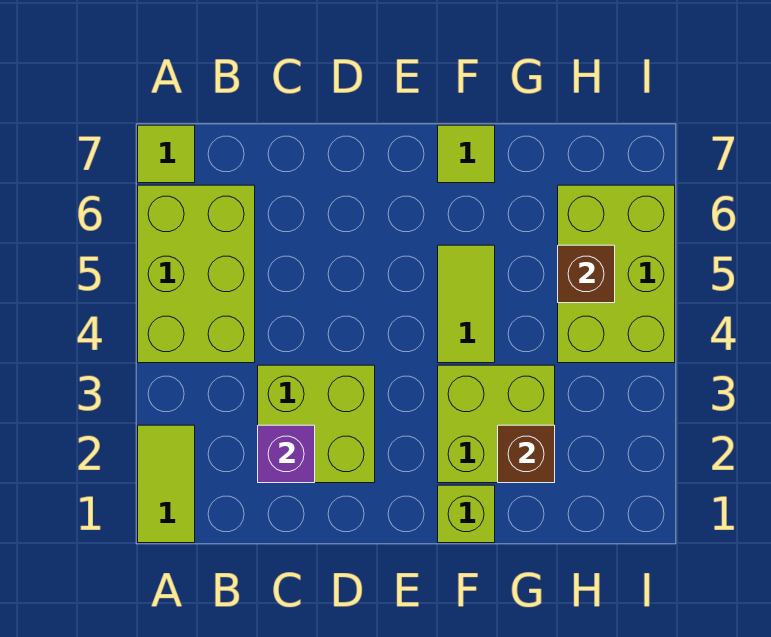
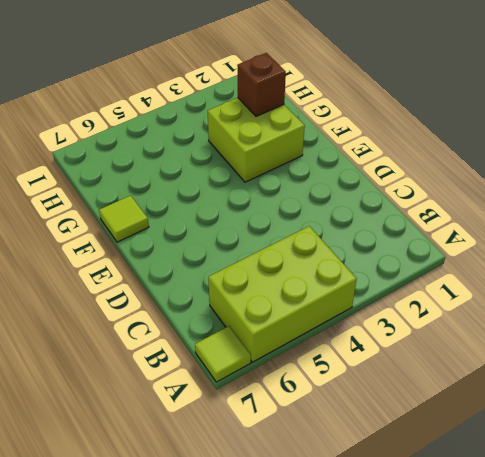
none -> lime tile A1:A2 level 1
none -> lime brick C2:D3 level 1
none -> lime brick F1 level 1

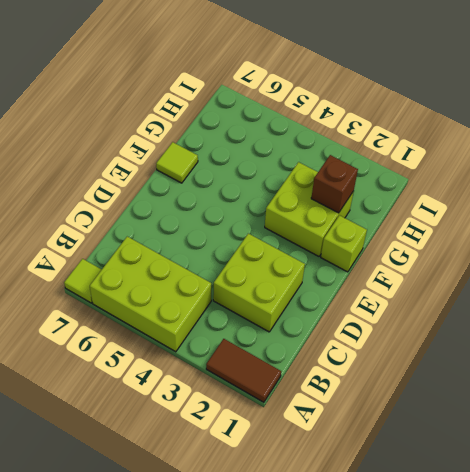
brown tile A1:A2 level 1 -> lime tile A1:A2 level 1
none -> lime tile F4:F5 level 1
none -> lime brick H4:I6 level 1
none -> purple brick C2 level 2

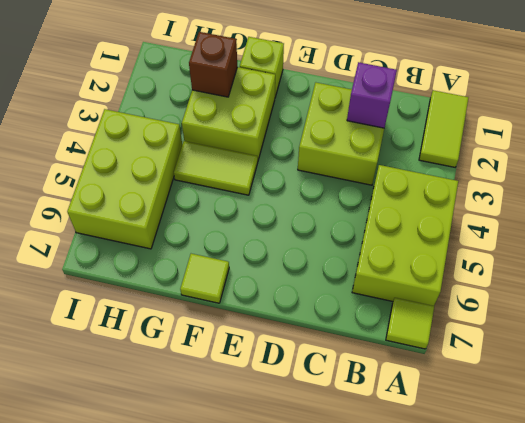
lime tile F4:G4 level 1 -> lime tile F4:F5 level 1
none -> brown brick H5 level 2

